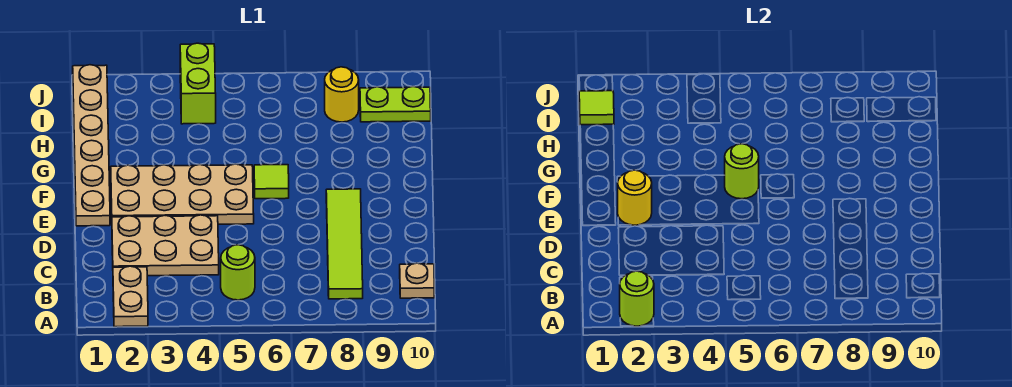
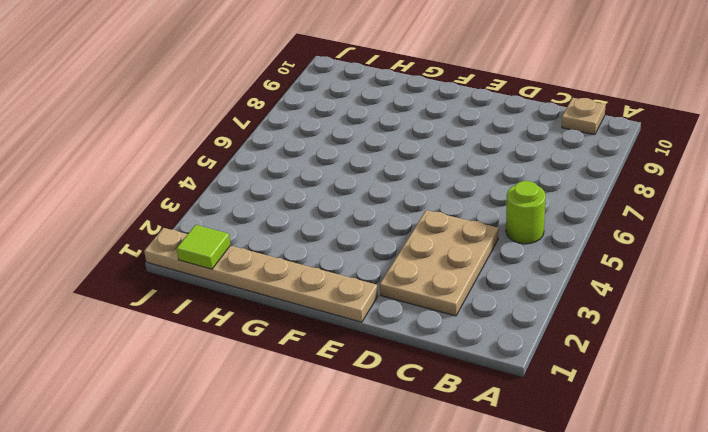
none -> tan plate A2:B2 level 1
none -> lime tile B8:E8 level 1
none -> tan plate E2:F5 level 1

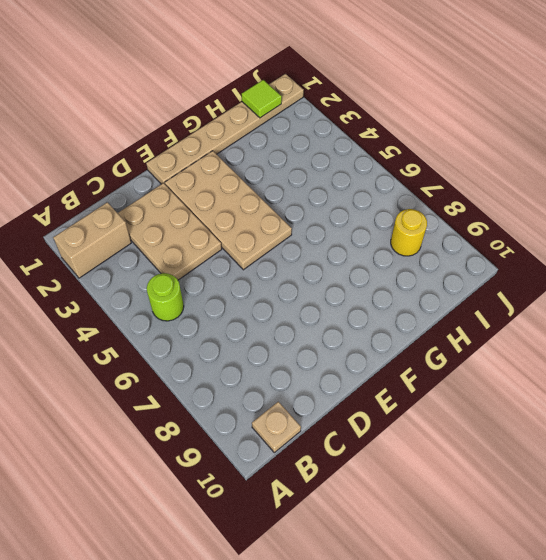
tan brick A2:B2 level 1 -> tan plate A2:B2 level 1
none -> lime tile B8:E8 level 1
none -> lime tile F6 level 1
none -> lime brick I4:J4 level 1

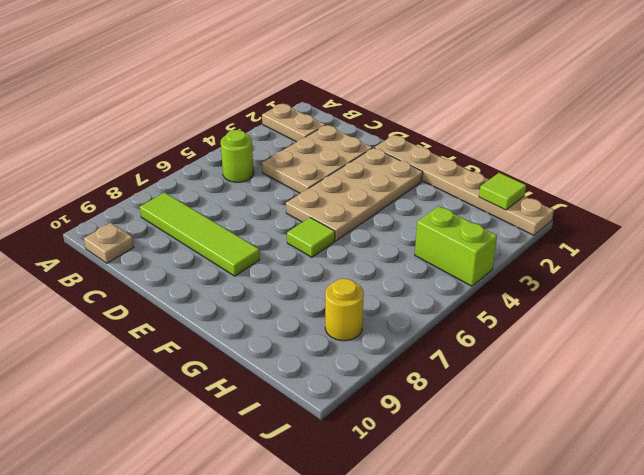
none -> lime plate I9:I10 level 1
none -> lime round brick A2 level 2
none -> yellow round brick E2 level 2

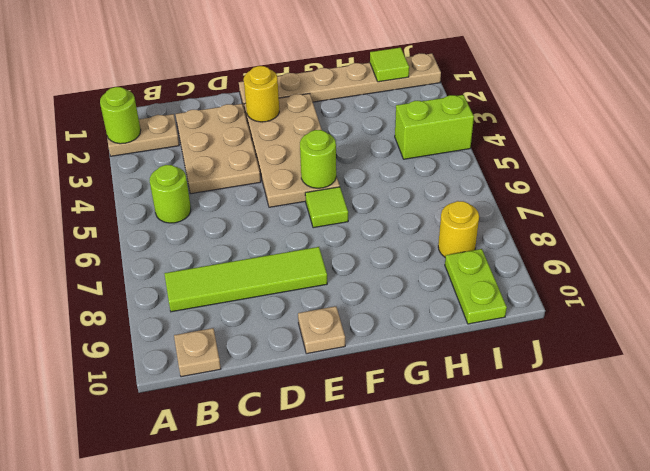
tan plate E10 level 1 -> none

